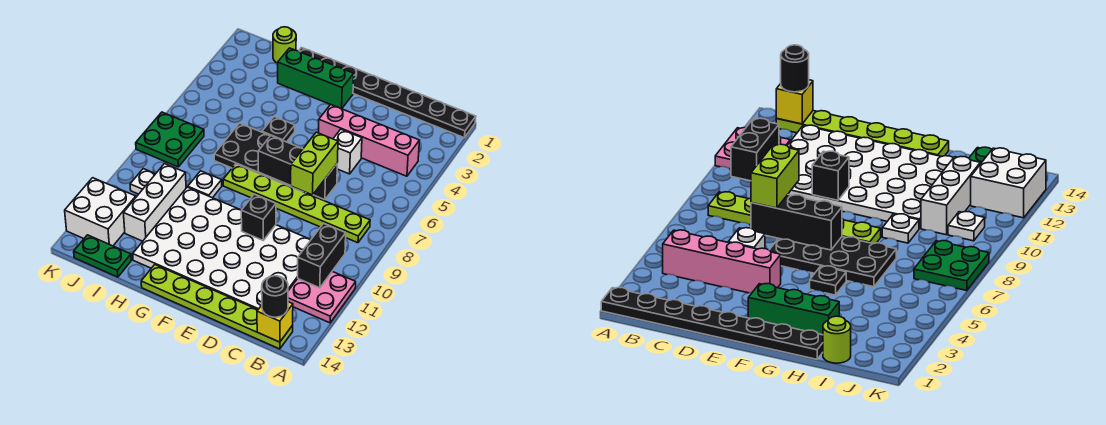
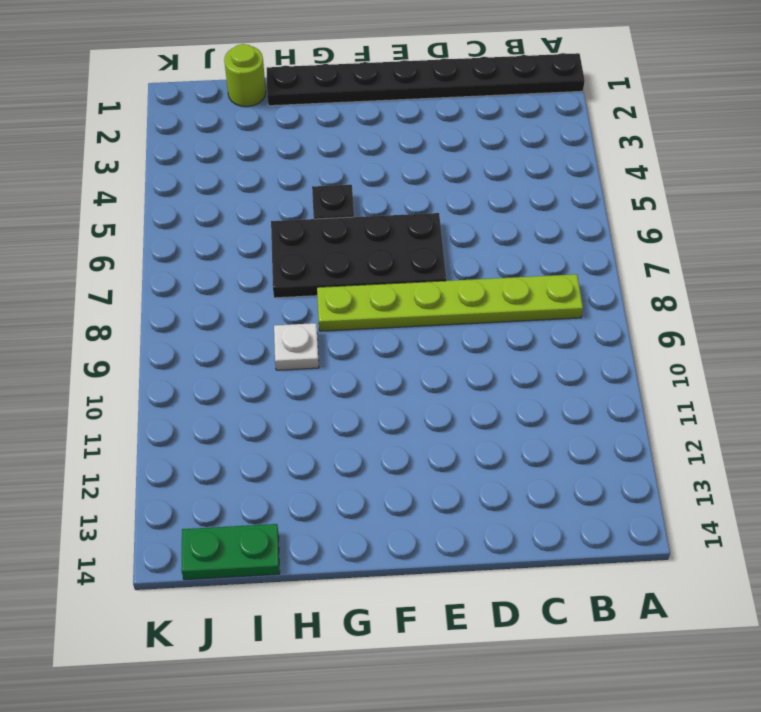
none -> pink plate A11:B12 level 1
none -> pink brick B4:E4 level 1
none -> lime plate B14:G14 level 1

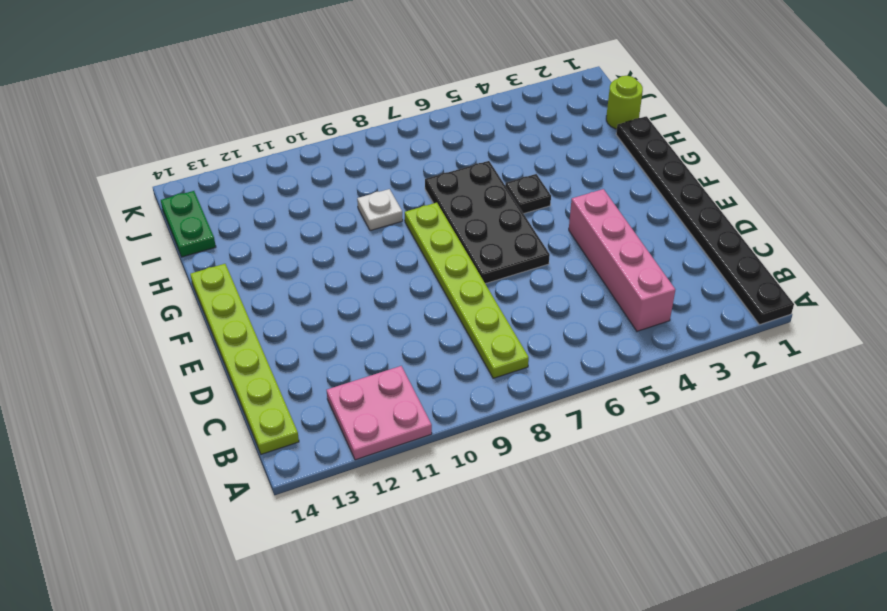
none -> white plate C10:H13 level 1
none -> white brick D5 level 1
none -> green brick F2:H2 level 1

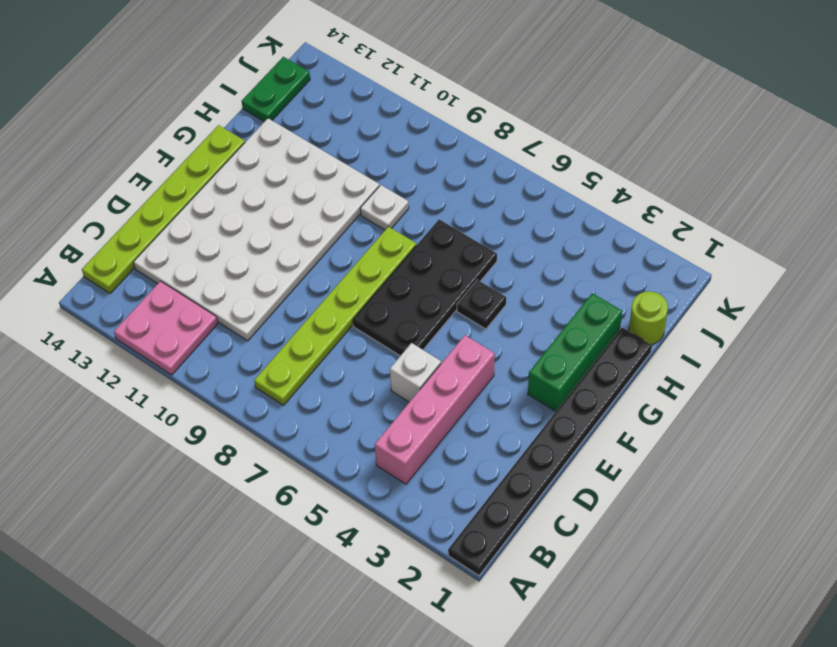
none -> white brick I10:I12 level 1
none -> green plate J7:K8 level 1
none -> white plate J10 level 1

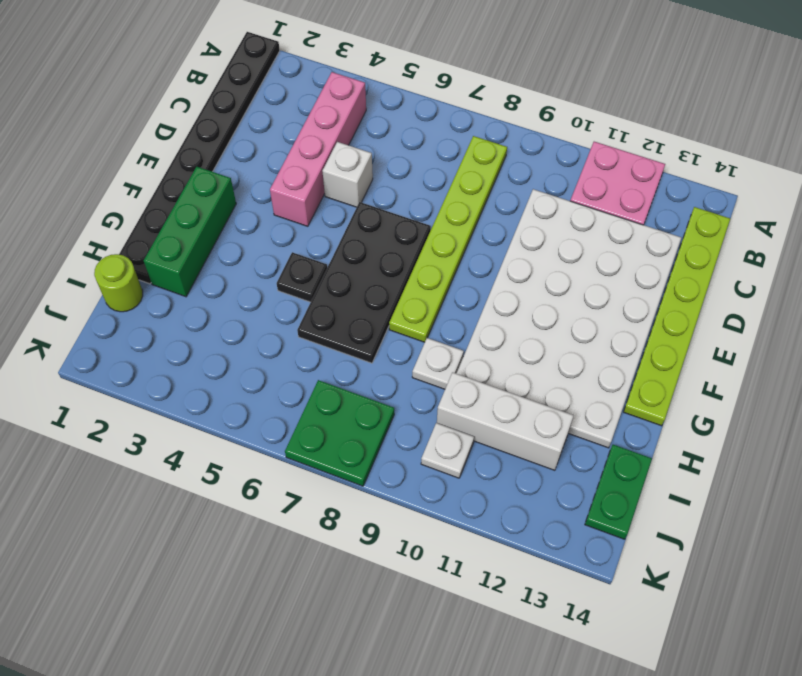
none -> white brick J12:K13 level 1
none -> black brick B10:B11 level 2
none -> yellow brick B14 level 2

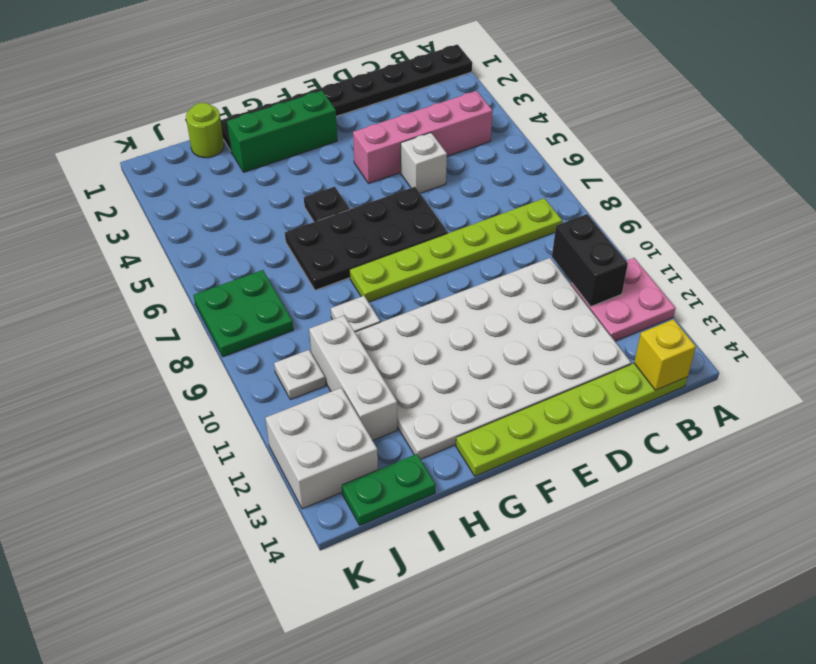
none -> black brick D7:F7 level 2
none -> black brick E10 level 2
none -> black round brick B14 level 3

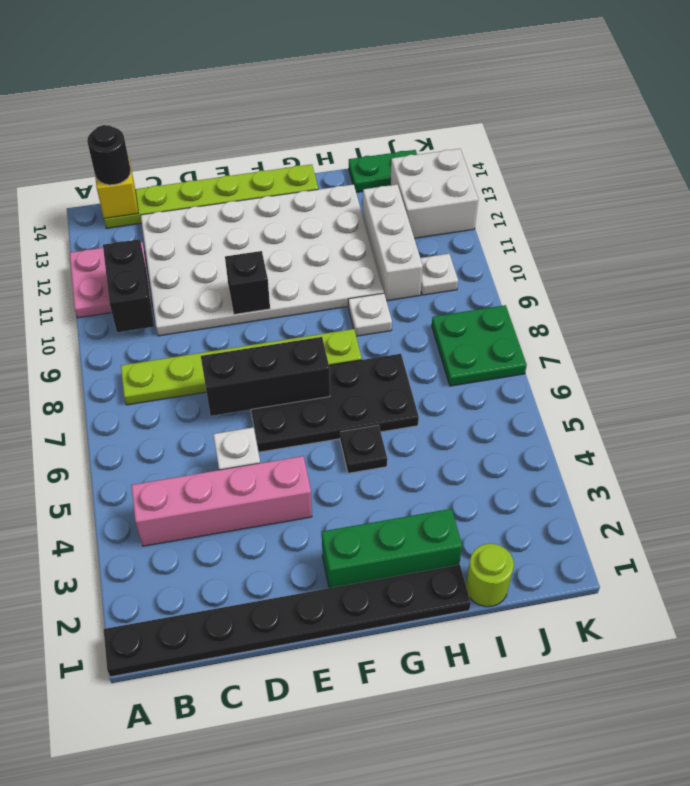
none -> lime brick D7:D8 level 3

